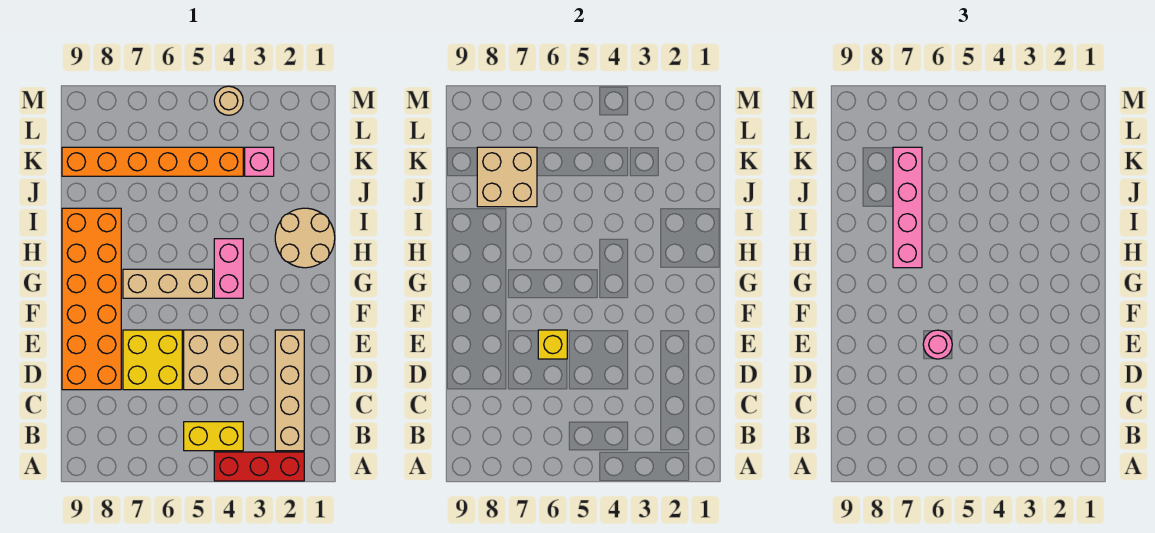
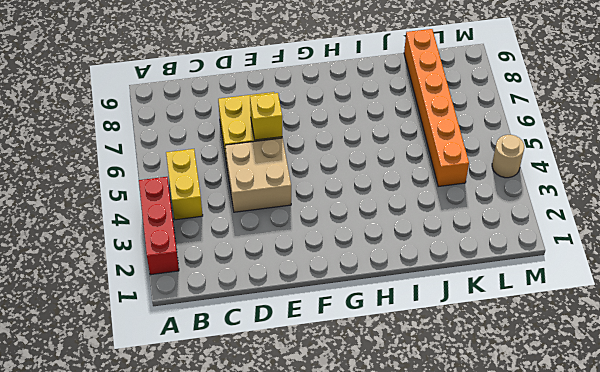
none -> tan brick B2:E2 level 1
none -> orange brick D8:I9 level 1
none -> pink brick G4:H4 level 1

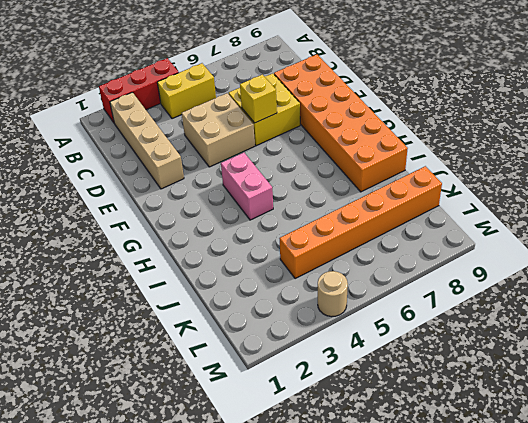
none -> tan brick G5:G7 level 1
none -> tan round brick H1:I2 level 1
none -> pink brick K3 level 1

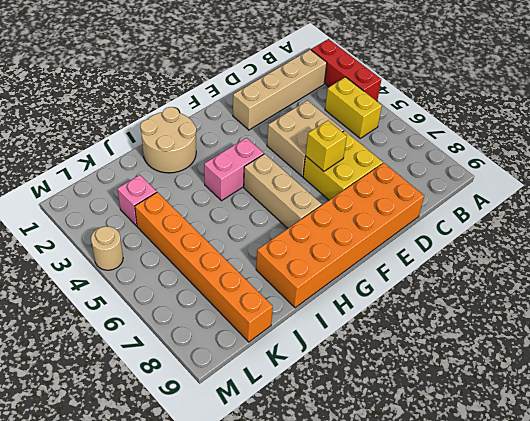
none -> tan brick J7:K8 level 2
none -> pink round brick E6 level 3
none -> pink brick H7:K7 level 3

